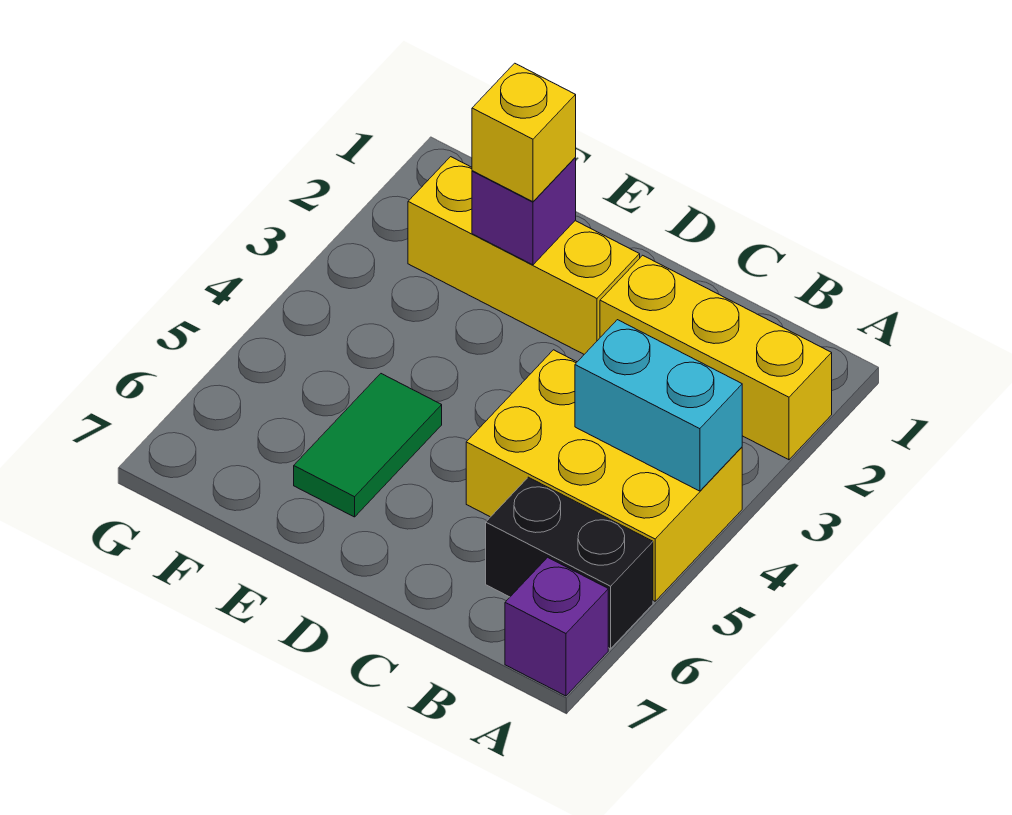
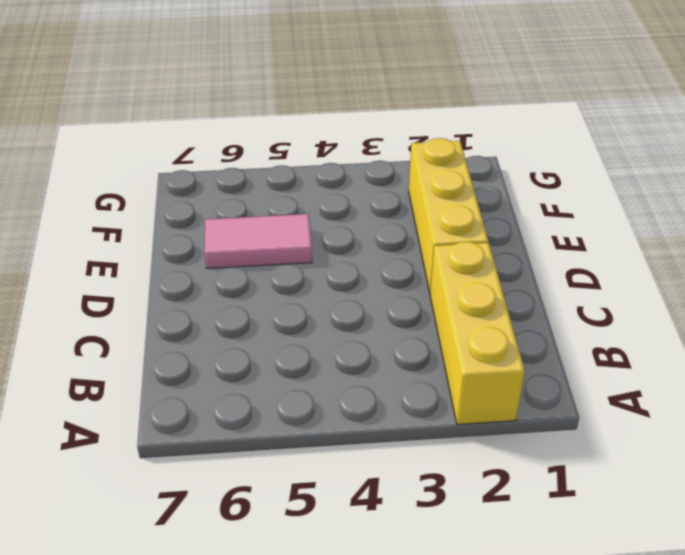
pink tile E5:E6 level 1 -> green tile E5:E6 level 1
none -> yellow brick A4:C5 level 1
none -> black brick A6:B6 level 1

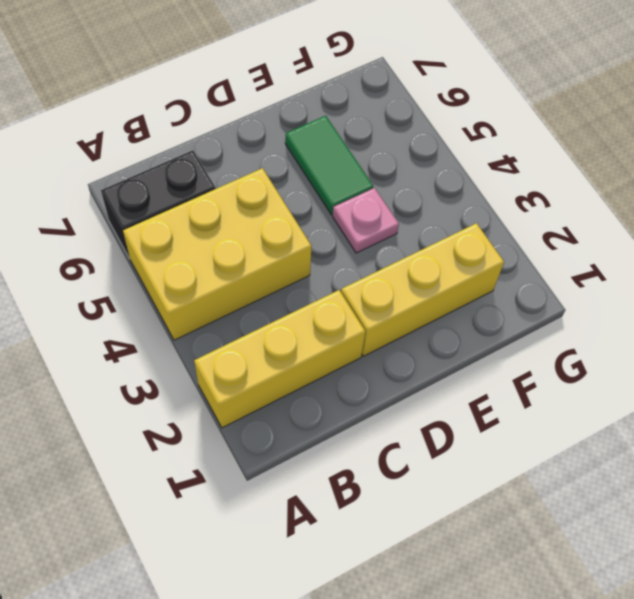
pink plate E4 level 1 -> none
none -> purple brick A7 level 1
none -> cyan brick A4:B4 level 2

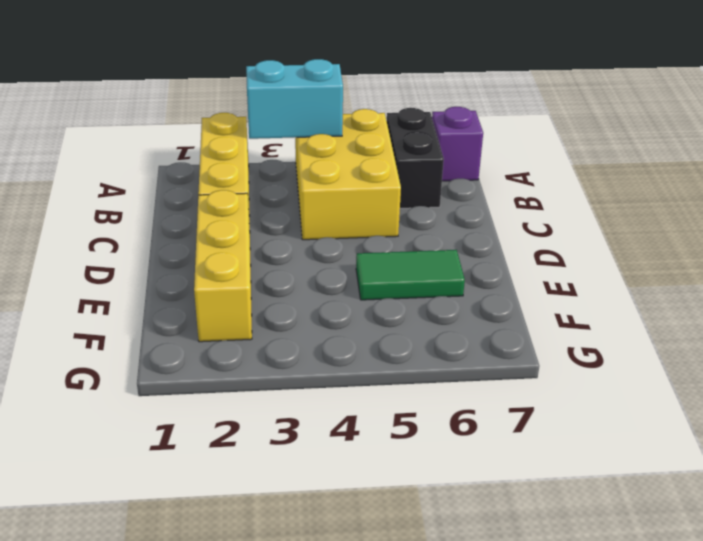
cyan brick A3:A4 level 2 -> cyan brick A4:B4 level 2
none -> purple brick E2 level 2
none -> yellow brick E2 level 3

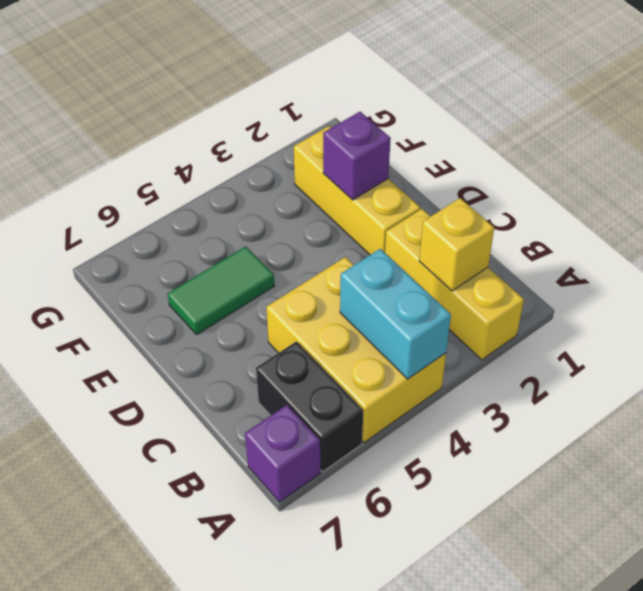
yellow brick B2 level 2 -> yellow brick E2 level 3

